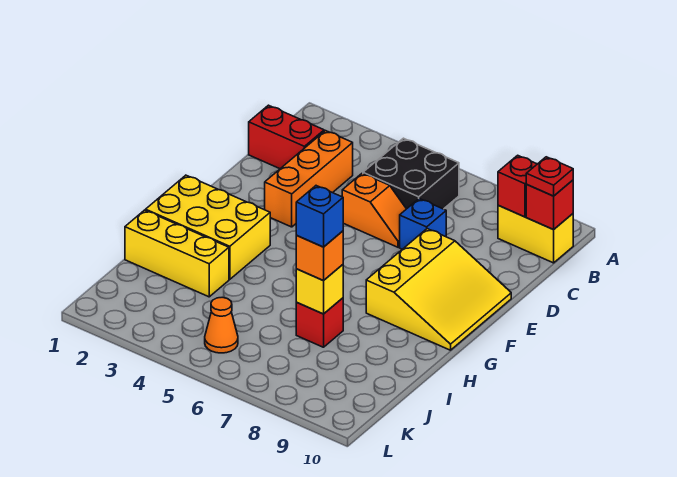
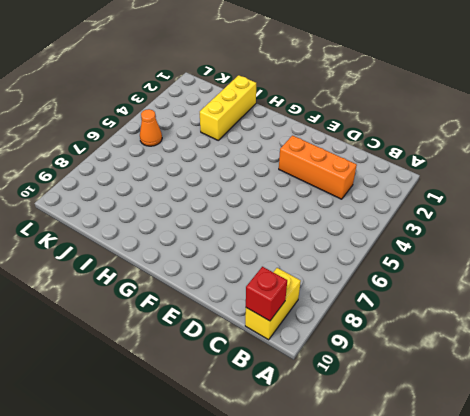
none -> black brick B5:C6 level 1
none -> red brick C1:C2 level 1
none -> orange slope D5:D6 level 1 top 5

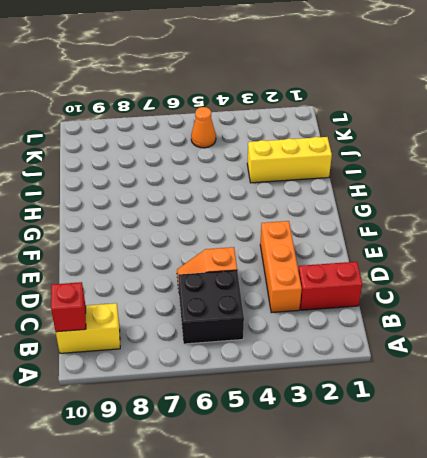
none -> blue brick D7 level 1
none -> yellow slope E8:G10 level 1 top 8
none -> yellow brick G1:H3 level 1

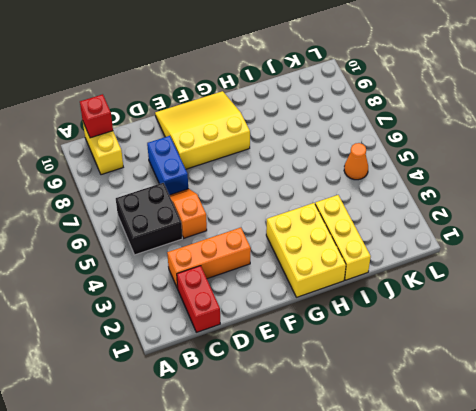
blue brick D7:D8 level 1 -> blue brick D7 level 1
none -> red brick I7 level 1
none -> red brick B9 level 2
none -> yellow brick I7 level 2

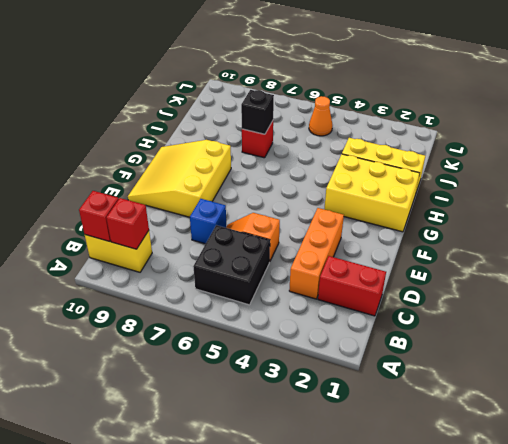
black brick I7 level 2 -> yellow brick I7 level 2
none -> red plate B10 level 3
none -> orange brick I7 level 3
none -> blue brick I7 level 4

